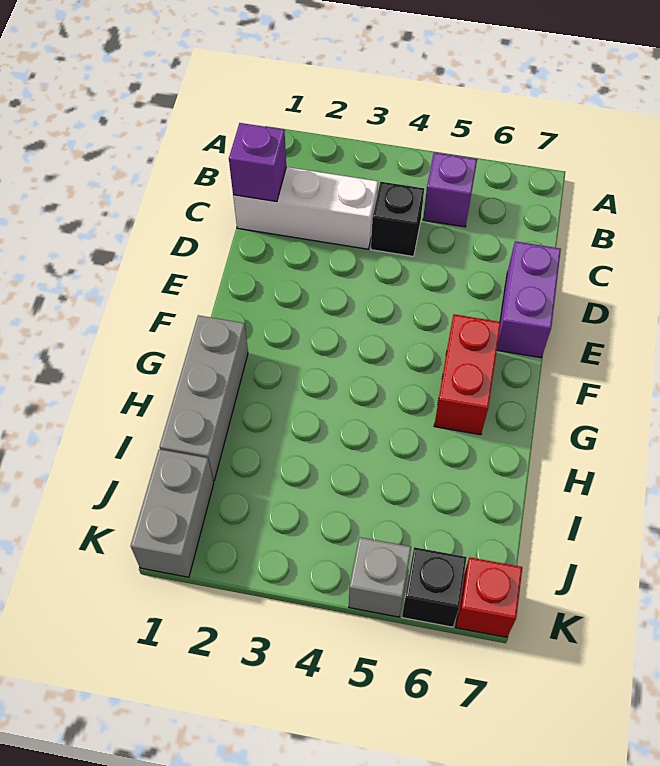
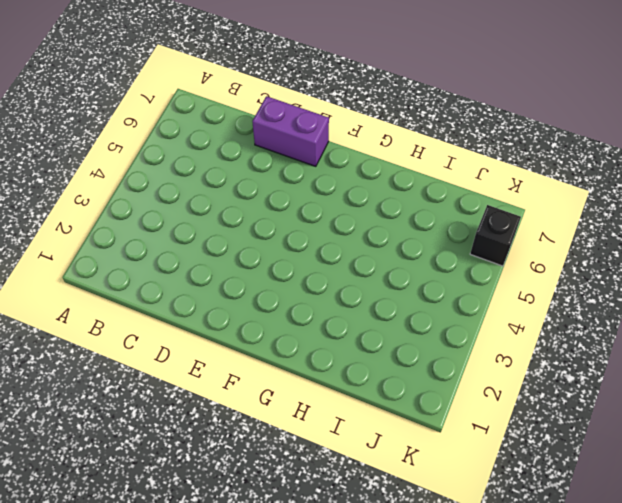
none -> purple brick B5 level 1
none -> white brick C1:C3 level 1

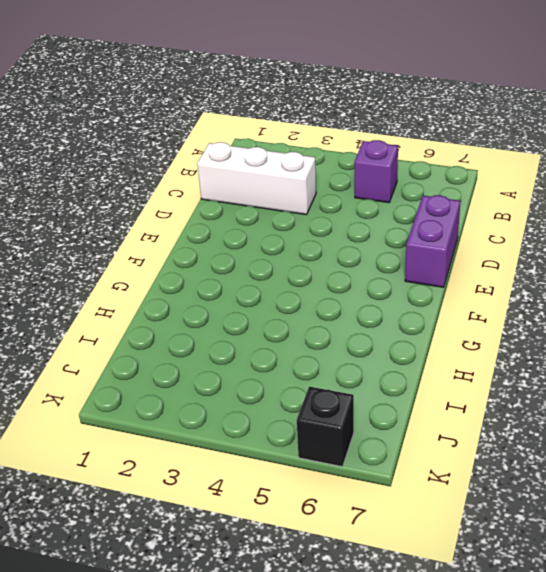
none -> black brick C4 level 1
none -> red brick F6:G6 level 1

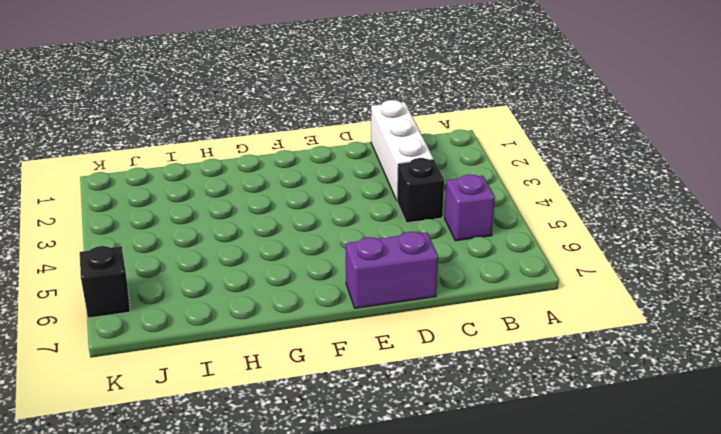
none -> red brick F6:G6 level 1
none -> grey brick G1:I1 level 1

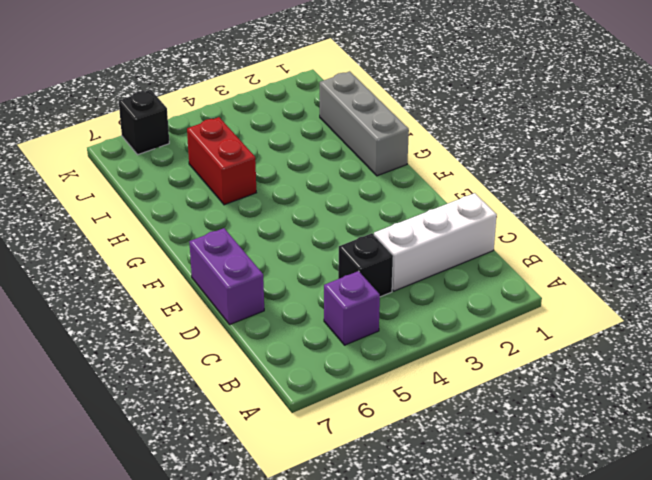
red brick H5:I5 level 1 -> red brick F6:G6 level 1
none -> grey brick J1:K1 level 1
none -> grey brick K5 level 1

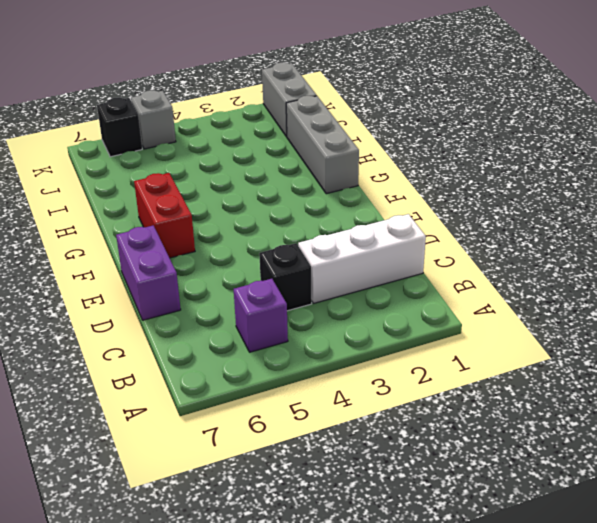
none -> red brick K7 level 1
none -> purple brick C1 level 2

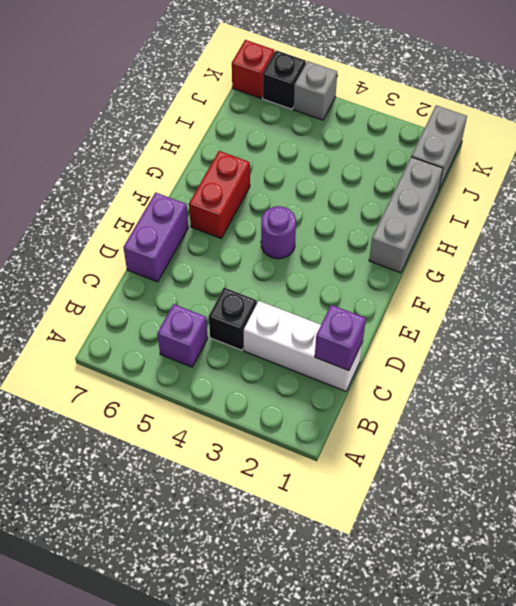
purple round brick F4 level 1 -> none

